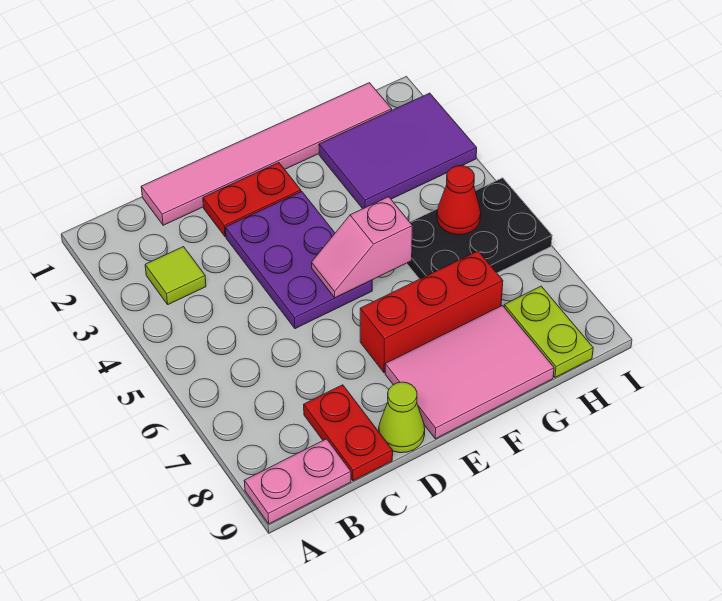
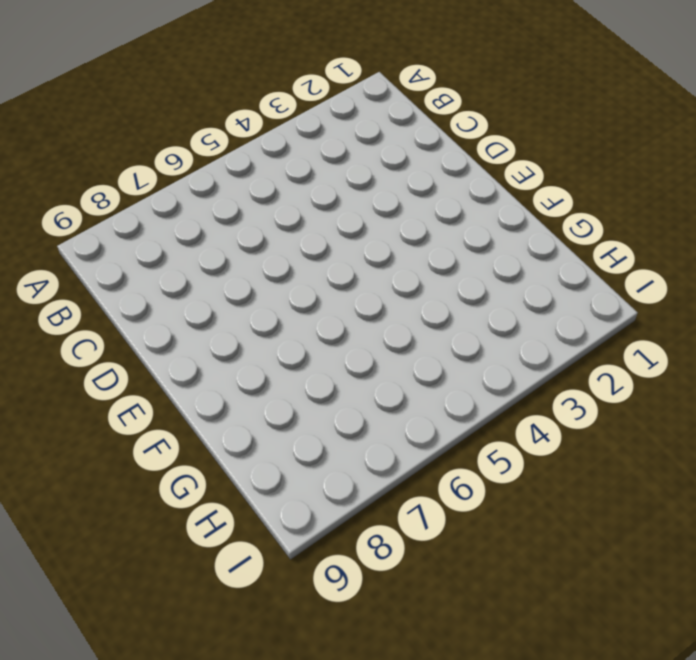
none -> pink plate A9:B9 level 1
none -> lime tile B3 level 1
none -> pink tile C1:H1 level 1

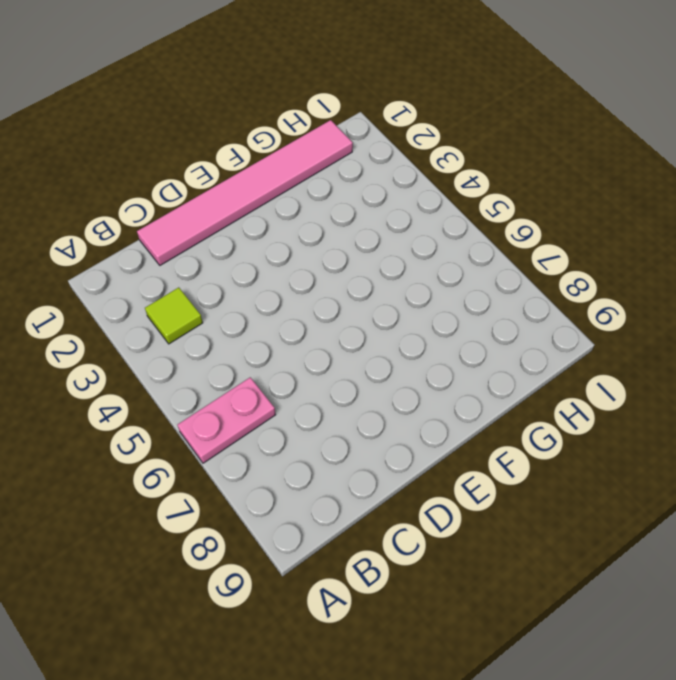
pink plate A6:B6 level 1 -> pink plate A9:B9 level 1
none -> red plate C8:C9 level 1
none -> red plate D2:E2 level 1
none -> purple plate D3:E5 level 1

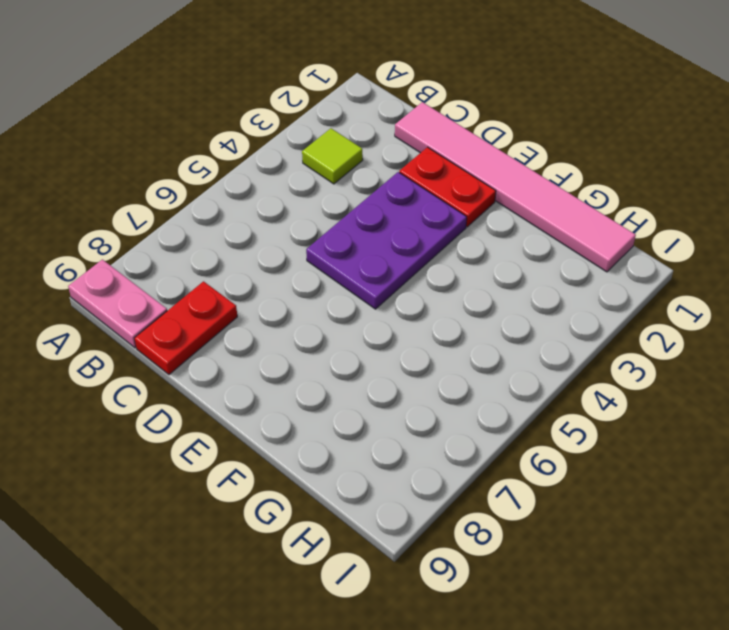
none -> lime cone D9 level 1
none -> red brick E7:G7 level 1
none -> pink tile E8:G9 level 1

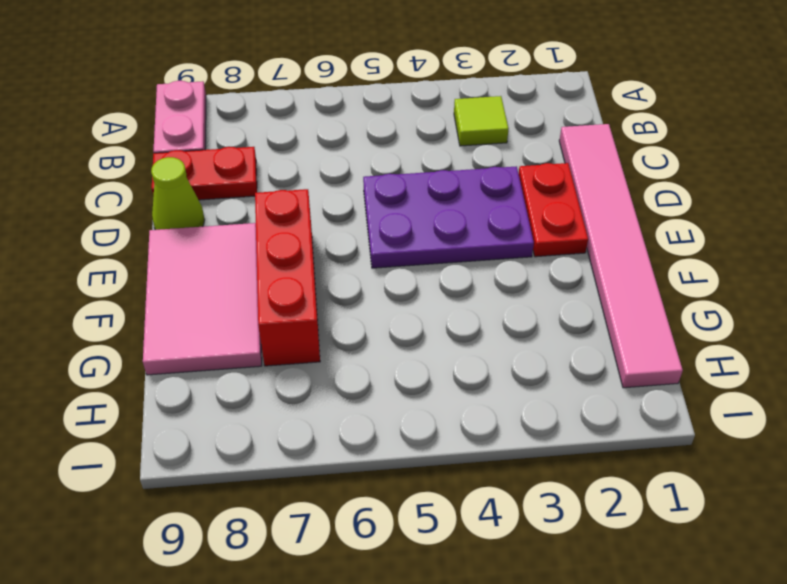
none -> purple tile G2:I3 level 1
none -> black plate G5:I6 level 1
none -> lime plate H8:H9 level 1

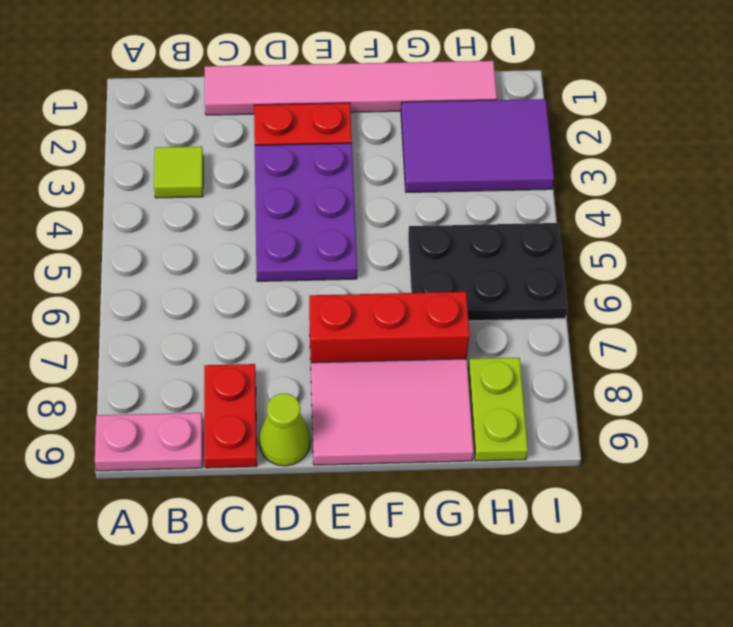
none -> pink slope E5:F5 level 2 top F
none -> red cone H5 level 2

